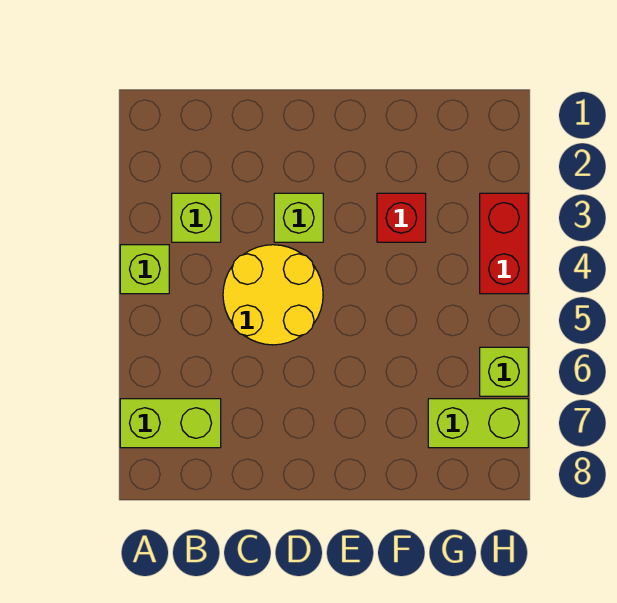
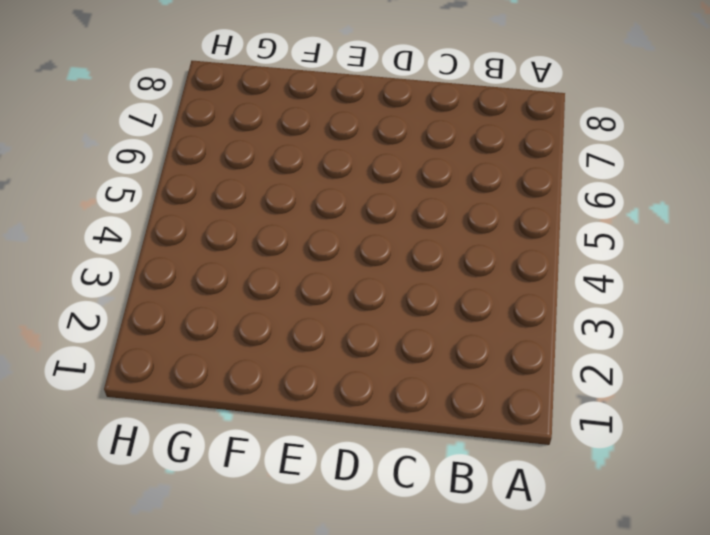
none -> lime brick A4 level 1
none -> lime brick A7:B7 level 1

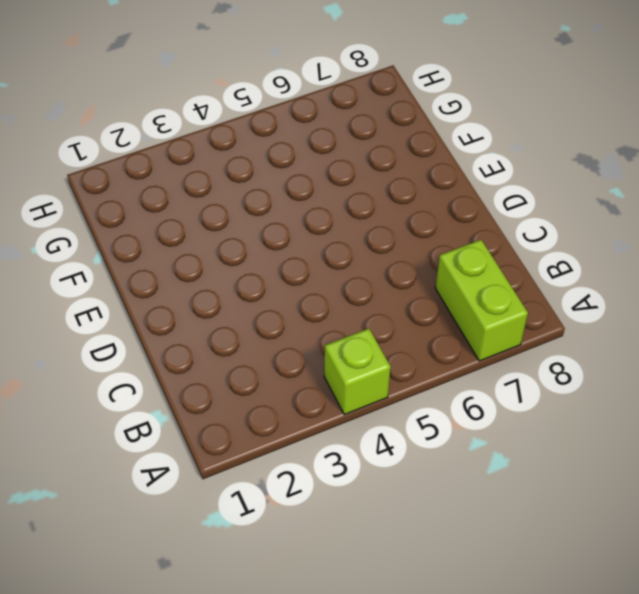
none -> lime brick B3 level 1
none -> yellow round brick C4:D5 level 1

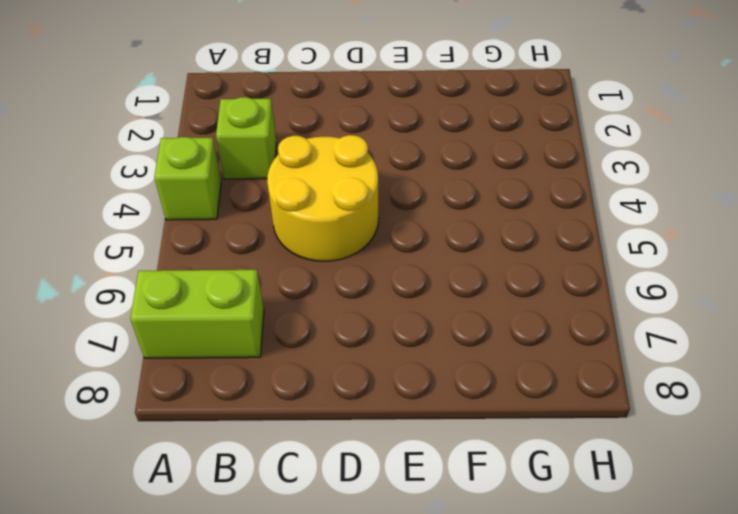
none -> lime brick D3 level 1
none -> red brick F3 level 1

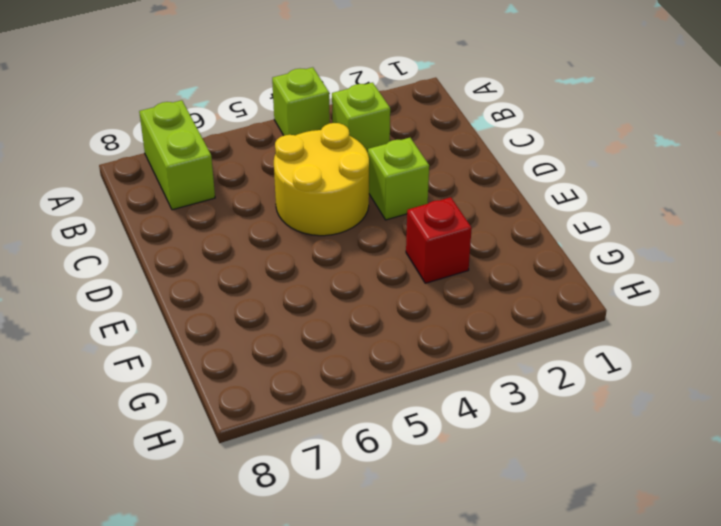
none -> lime brick G7:H7 level 1
none -> red brick H3:H4 level 1

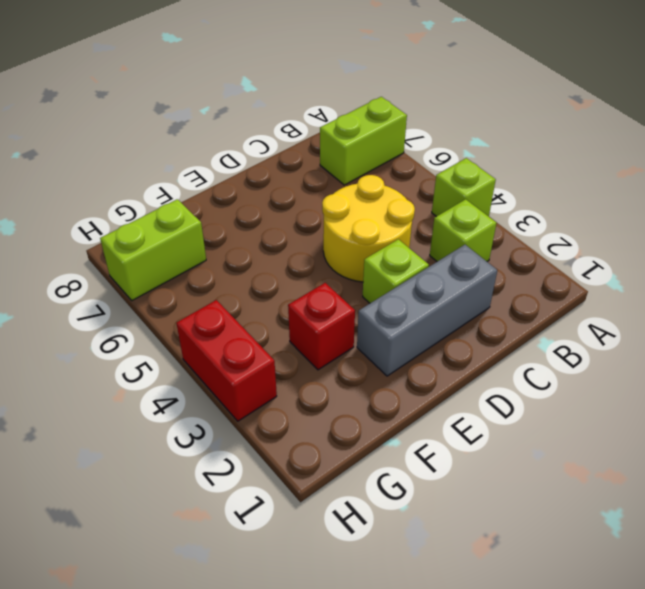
grey brick C2:E2 level 1 -> none
none -> lime brick H6 level 1

